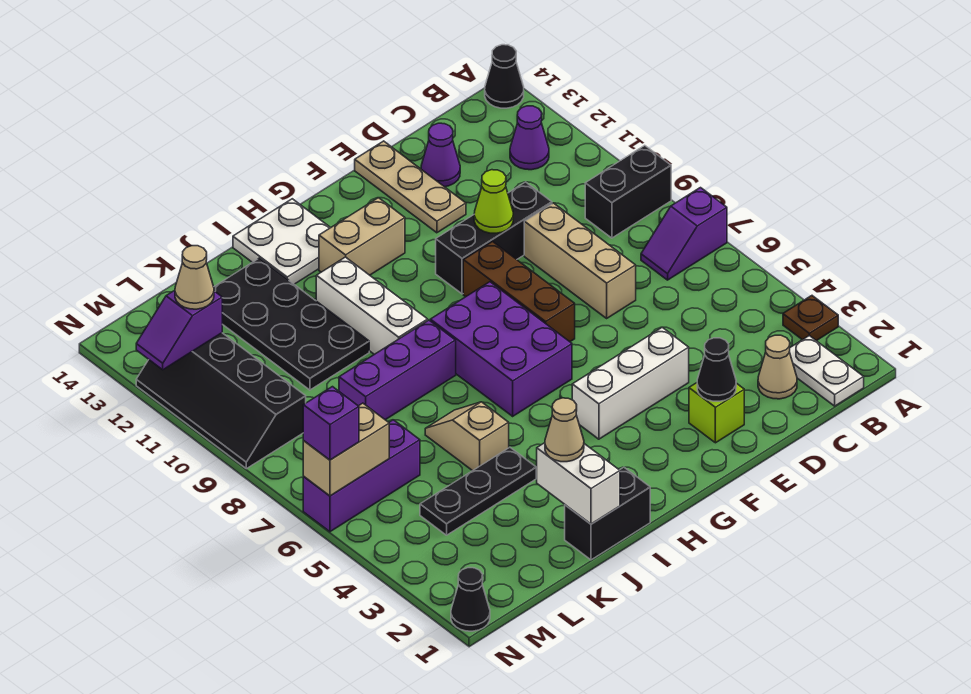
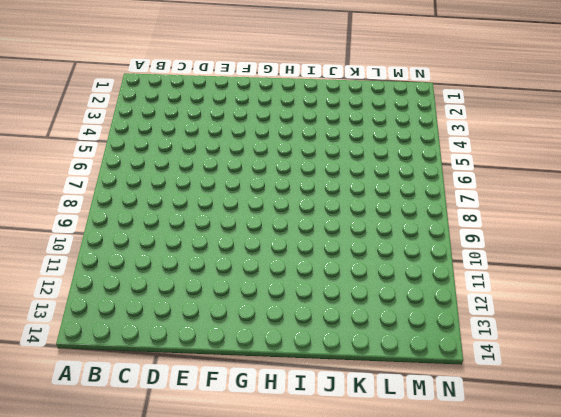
none -> brown plate A3 level 1
none -> purple slope A7:B7 level 1 top A
none -> black brick A9:B9 level 1
none -> black cone A14 level 1

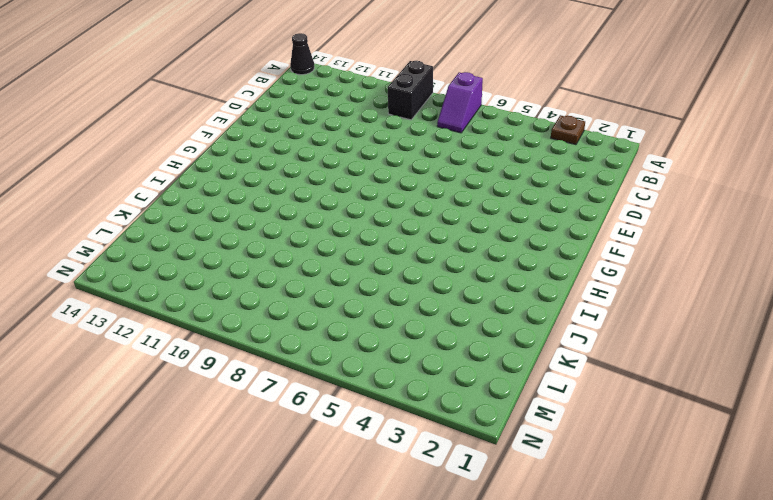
none -> white plate B1:B2 level 1
none -> purple cone B12 level 1
none -> tan cone C2 level 1
none -> tan brick D7:D9 level 1

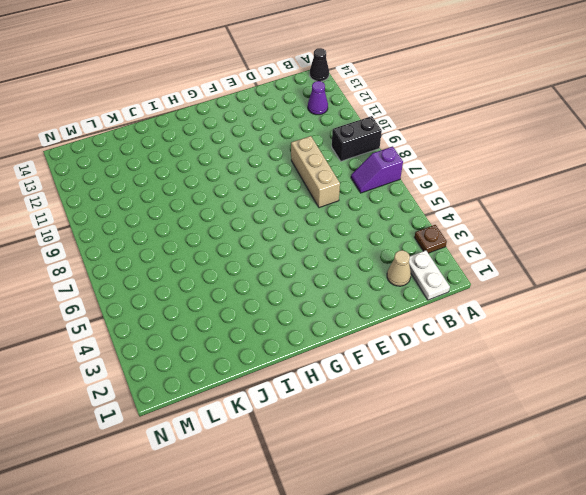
none -> black brick D10:F10 level 1
none -> purple cone D13 level 1
none -> lime brick E2 level 1
none -> white brick E4:G4 level 1

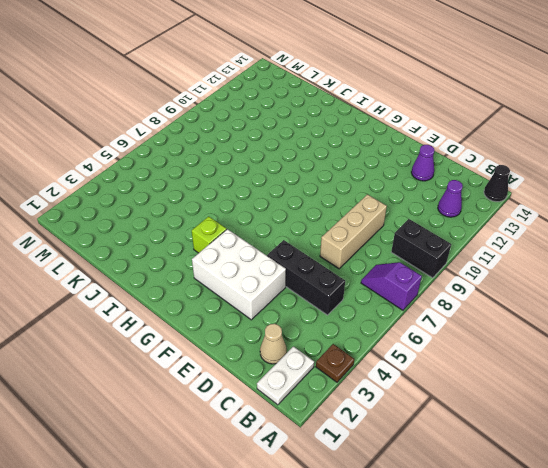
black brick C5:E5 level 1 -> black brick D10:F10 level 1
white brick E3:G4 level 1 -> white brick E4:G4 level 1
lime brick H4 level 1 -> lime brick E2 level 1
none -> tan plate E12:E14 level 1
none -> brown brick F7:F9 level 1
none -> purple brick G6:H8 level 1
none -> tan brick G12:H12 level 1

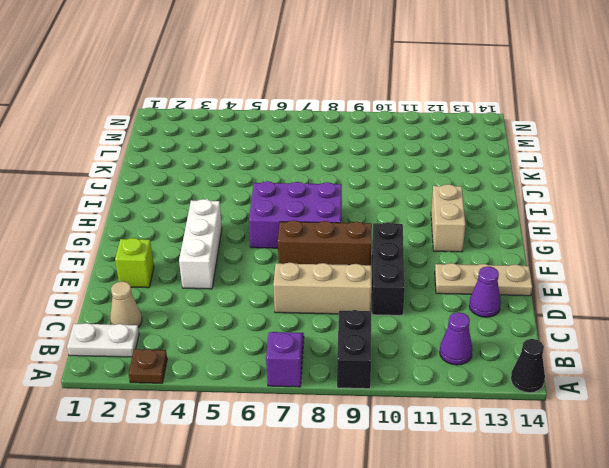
none -> white plate H13:I14 level 1
none -> black brick I1:J1 level 1
none -> purple brick I8:K8 level 1
none -> white brick I9:I11 level 1

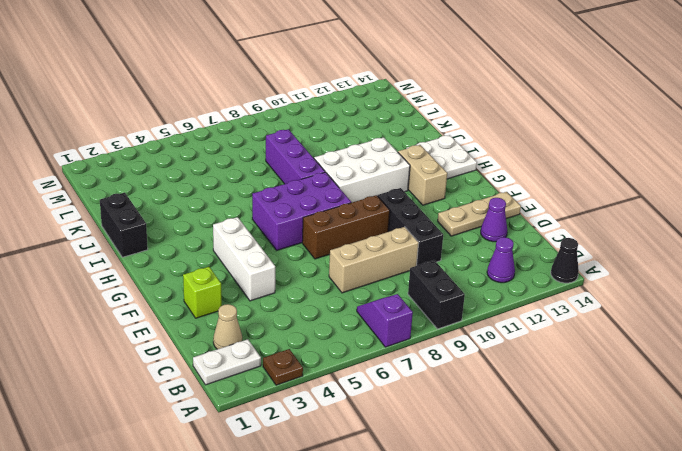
white brick H9:I11 level 1 -> white brick I9:I11 level 1
none -> black plate J4:L4 level 1
none -> tan slope J5:J6 level 1 top 5
none -> black plate J10:K13 level 1
none -> purple brick L6:N6 level 1

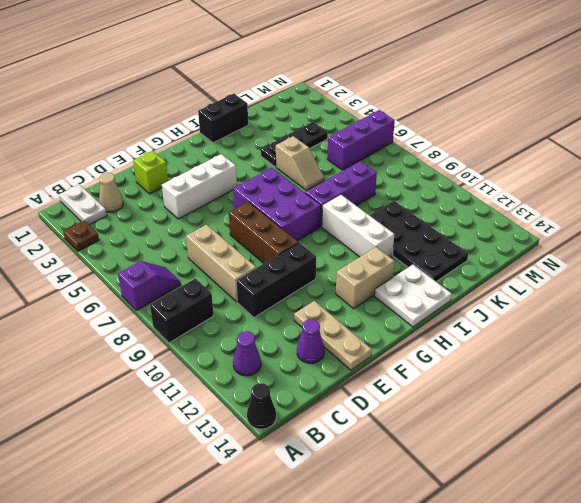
none -> black slope M9:N12 level 1 top M
none -> black cone N1 level 1
none -> black cone E2 level 2
none -> lime cone E10 level 2

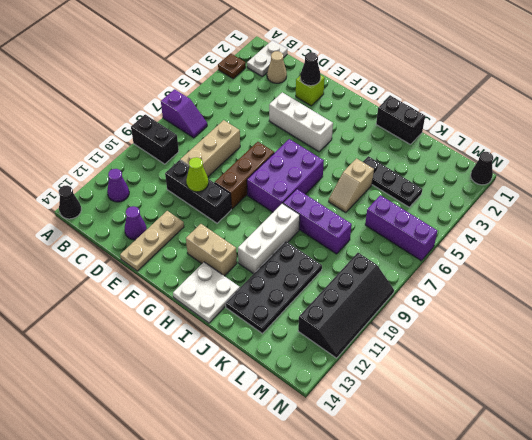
none -> white brick J1:J2 level 2
none -> tan brick M6:N6 level 2
none -> purple slope M12:N12 level 2 top M
none -> tan cone J2 level 3

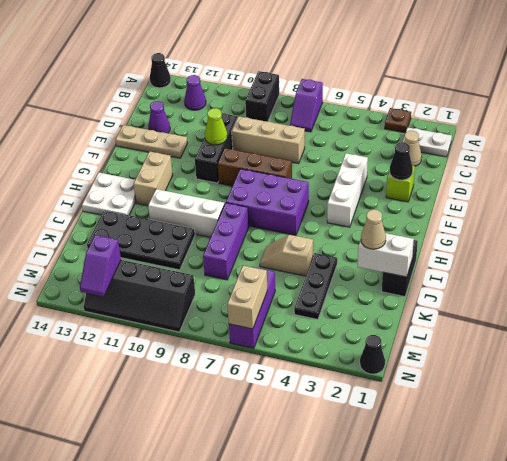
none -> tan cone M12 level 3
none -> purple brick N6 level 3

